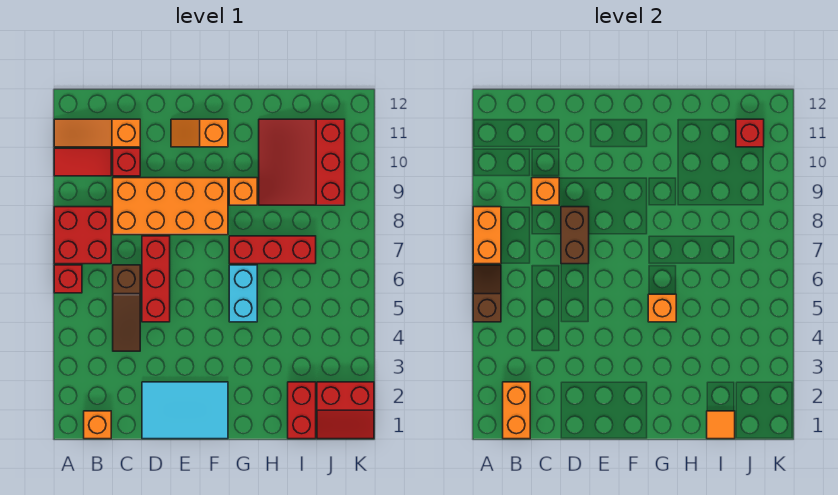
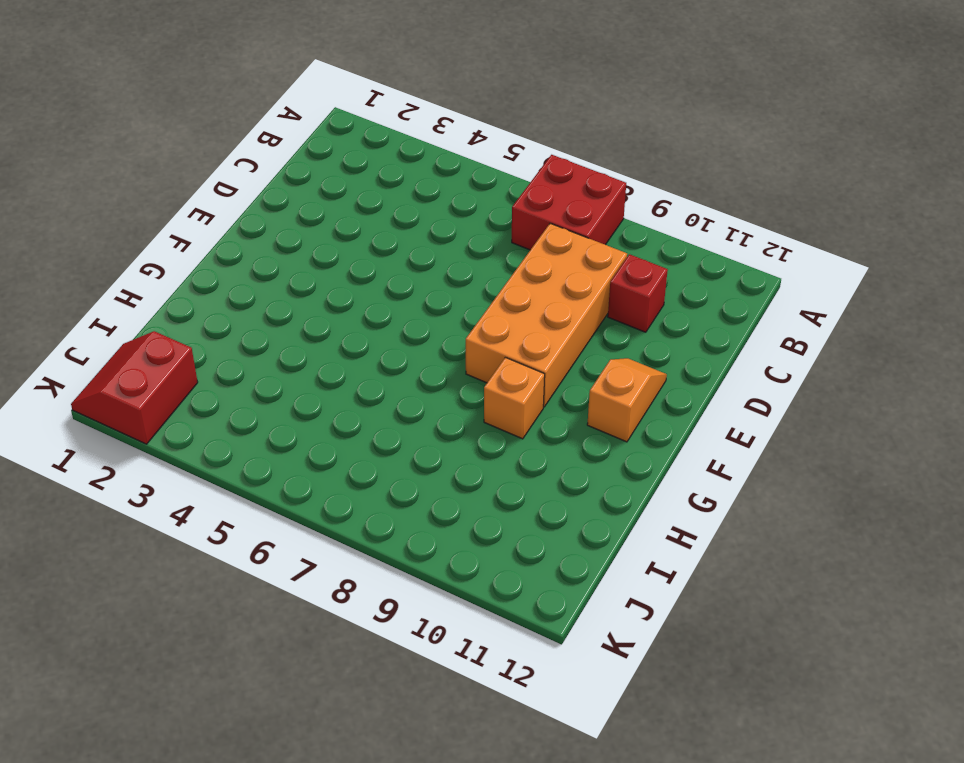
none -> red brick A6 level 1
none -> red tile A10:B10 level 1
none -> orange slope A11:C11 level 1 top C

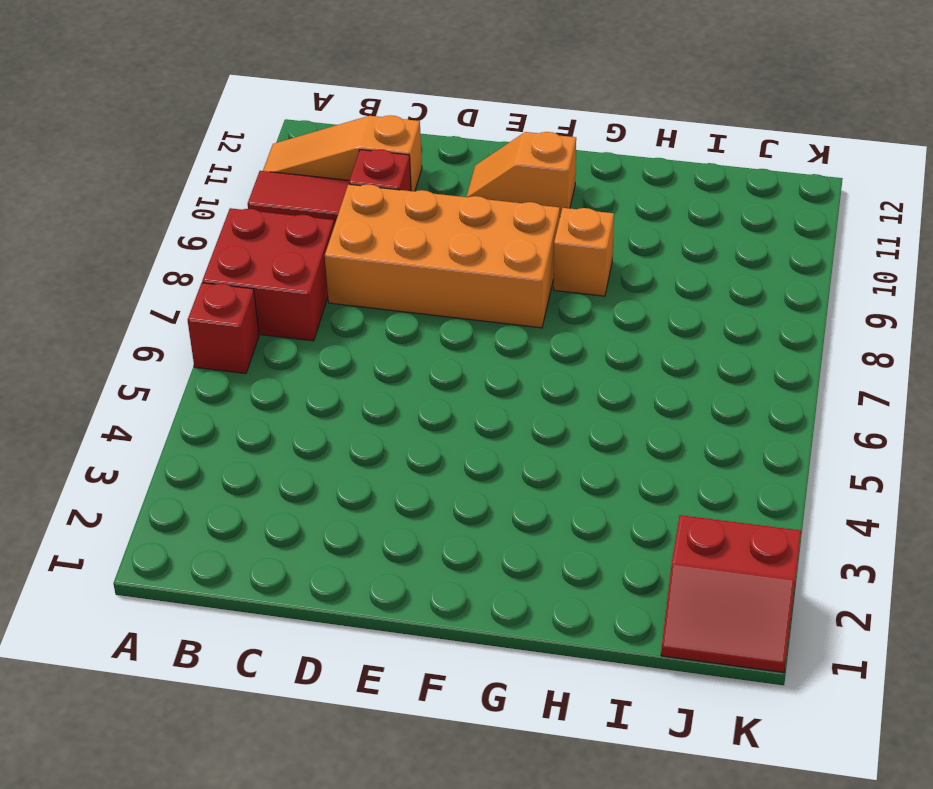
none -> orange brick B1 level 1
none -> brown slope C4:C6 level 1 top 6
none -> cyan tile D1:F2 level 1

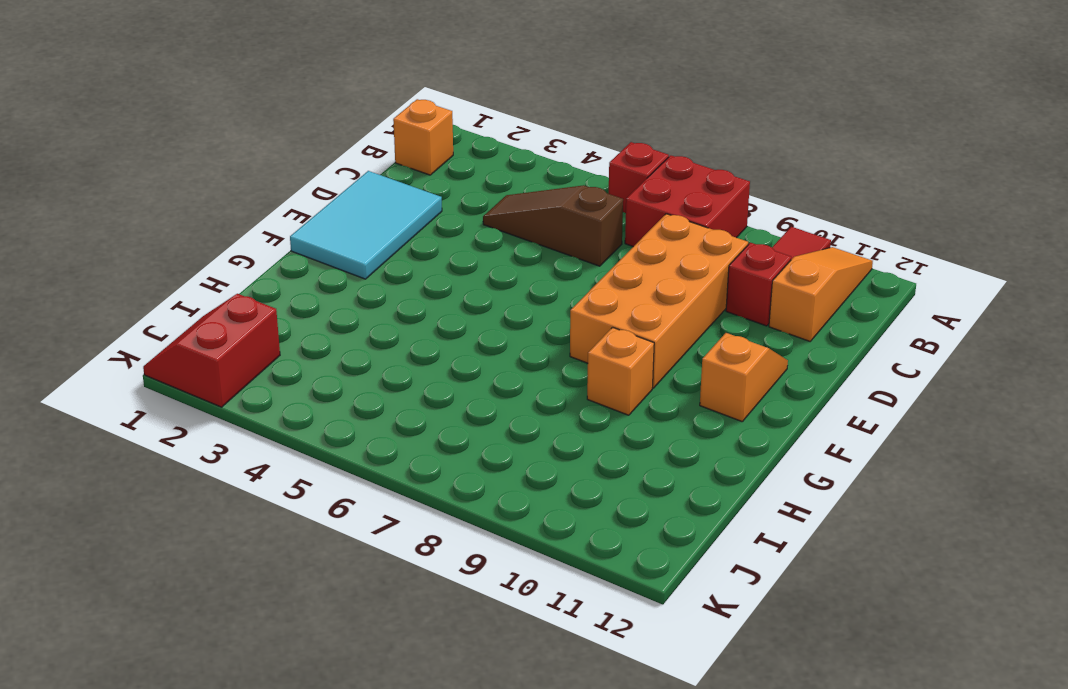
none -> red brick D5:D7 level 1
none -> cyan brick G5:G6 level 1
none -> red brick G7:I7 level 1

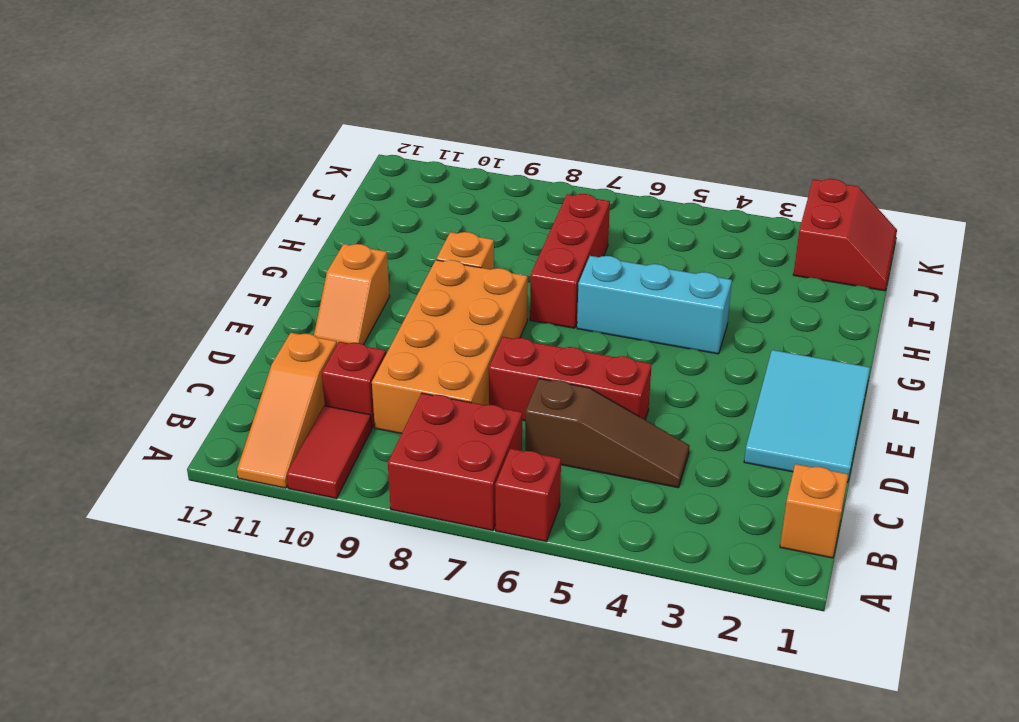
cyan brick G4:G6 level 1 -> cyan brick G5:G6 level 1
none -> red slope H9:J11 level 1 top J
none -> red brick I1:I2 level 1
none -> brown slope A5:A6 level 2 top 5

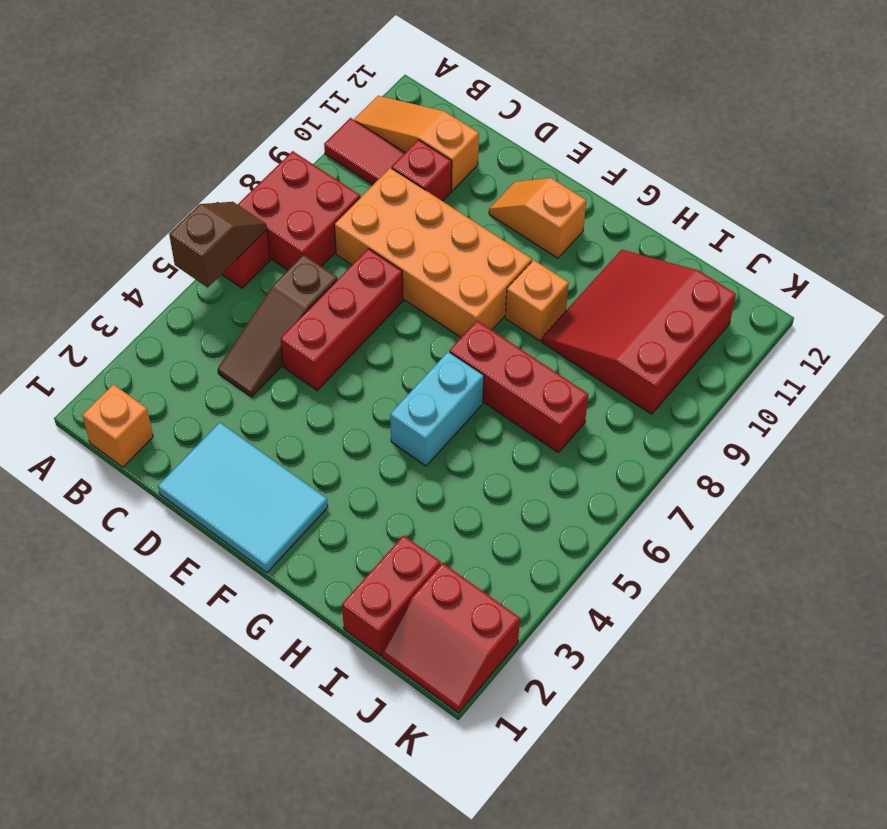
none -> orange brick A7:A8 level 2
none -> orange brick B1:B2 level 2
none -> orange brick C9 level 2

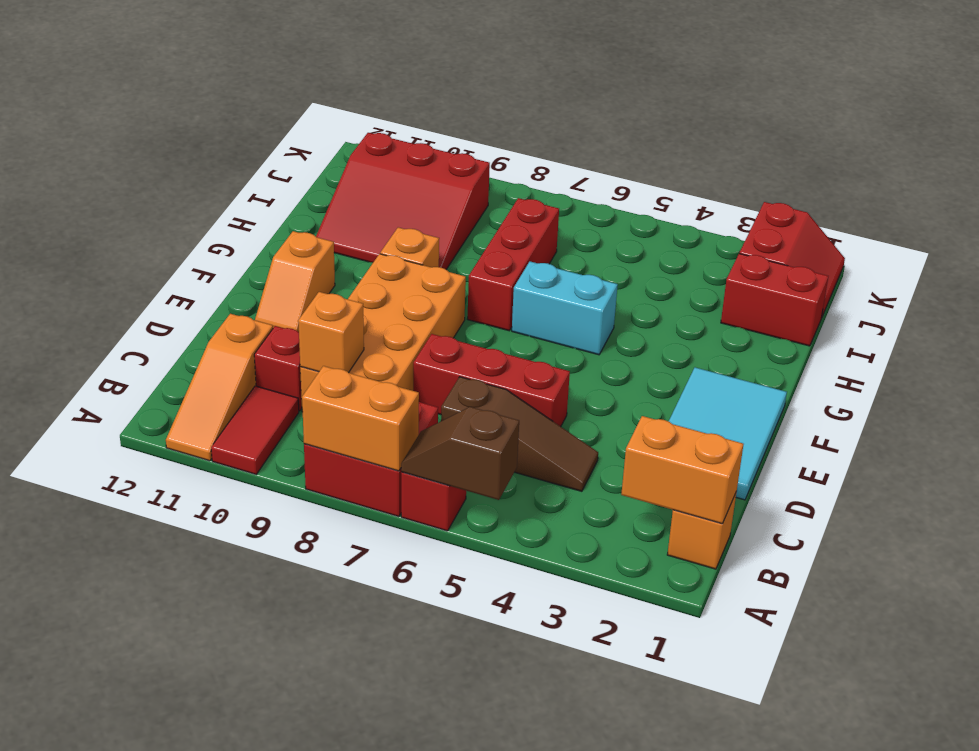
none -> brown brick D7:D8 level 2
none -> orange brick G5 level 2
none -> orange tile I1 level 2

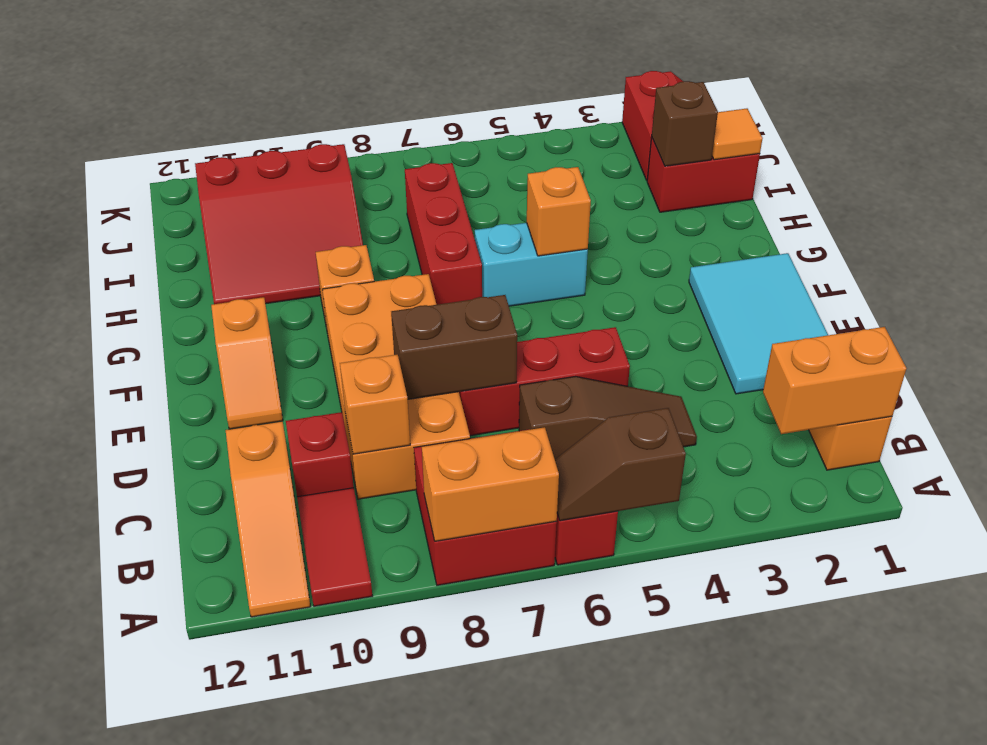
brown brick I2 level 2 -> none
none -> red brick J11 level 2

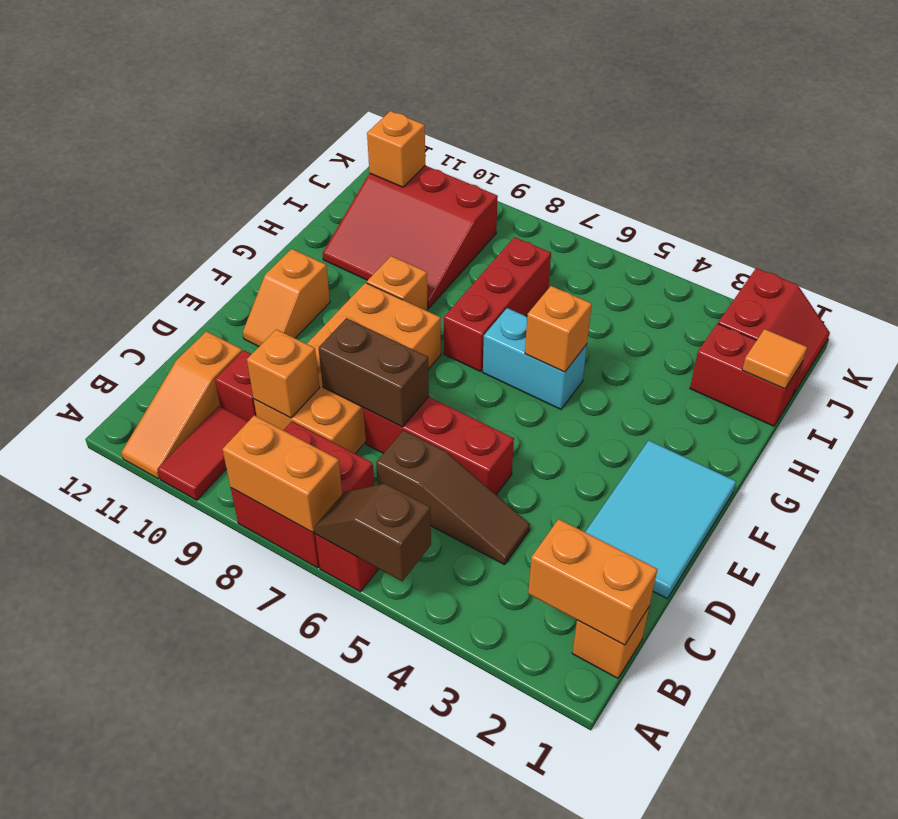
orange brick J11 level 2 -> red brick J11 level 2

